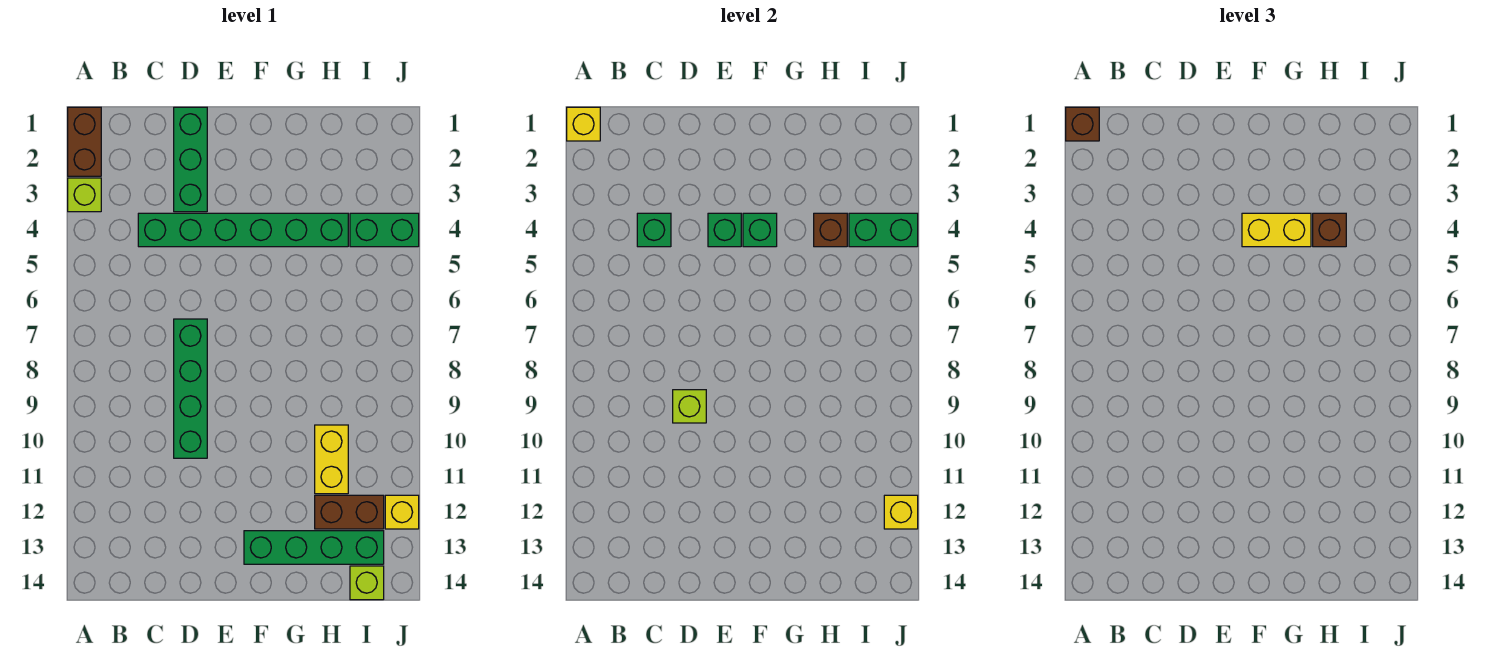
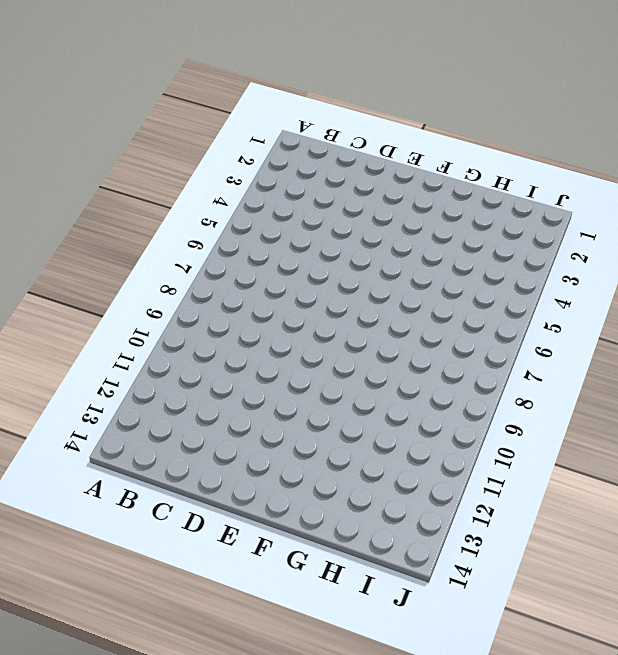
none -> brown brick A1:A2 level 1
none -> lime brick A3 level 1
none -> green brick C4:H4 level 1

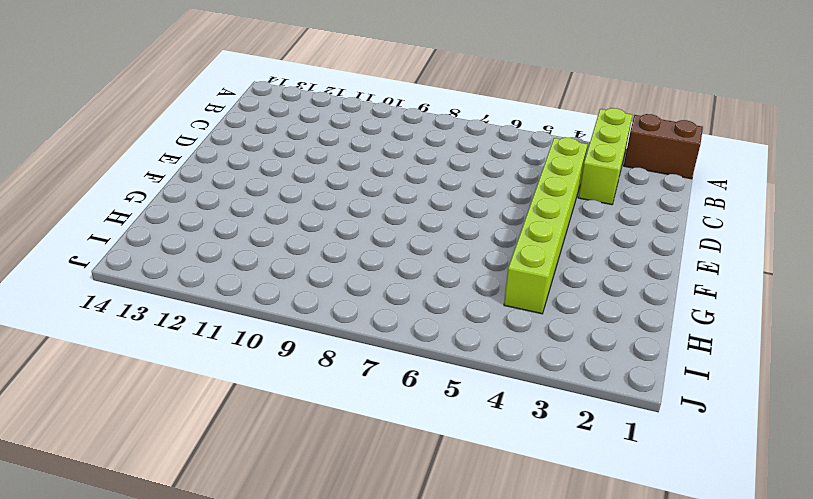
lime brick A3:C3 level 1 -> lime brick A3 level 1
lime brick C4:H4 level 1 -> green brick C4:H4 level 1
none -> green brick D1:D3 level 1
none -> green brick D7:D10 level 1
none -> green brick F13:I13 level 1

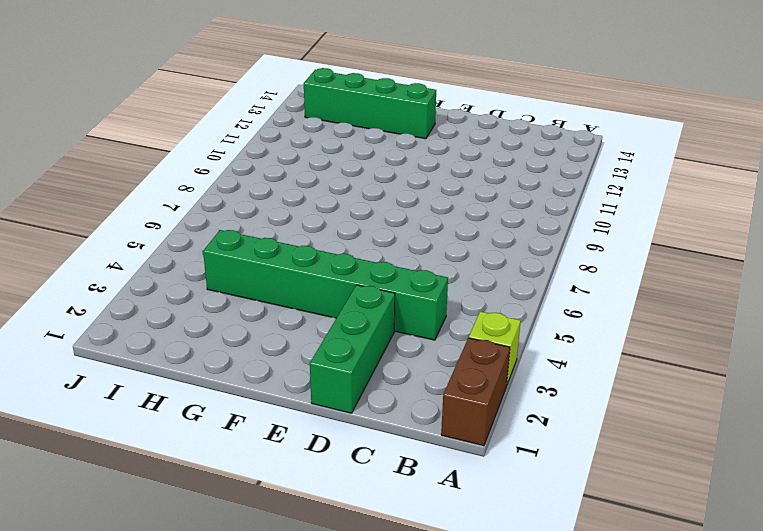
none -> green brick D7:D10 level 1
none -> yellow brick H10:H11 level 1
none -> brown brick H12:I12 level 1

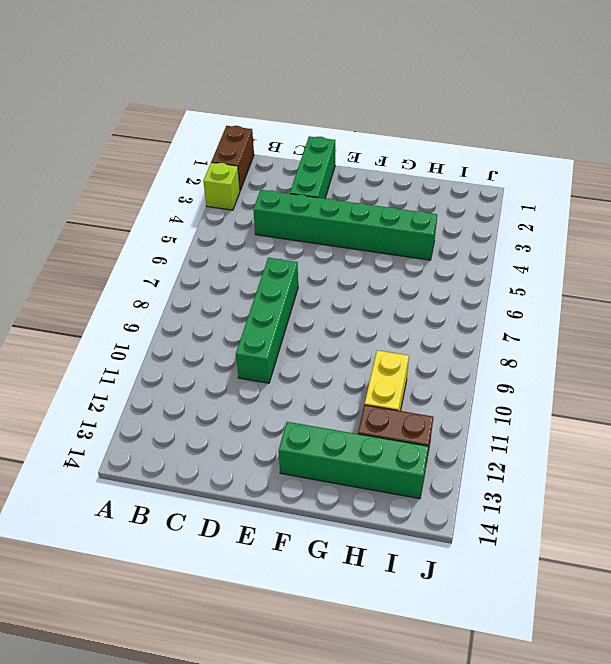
none -> green brick I4:J4 level 1
none -> lime brick I14 level 1
none -> yellow brick J12 level 1

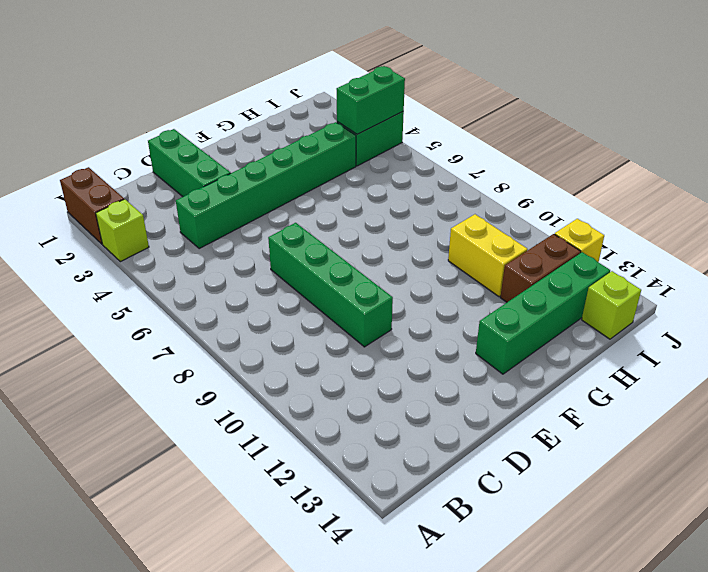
none -> yellow brick A1 level 2
none -> green brick C4 level 2
none -> lime brick D9 level 2

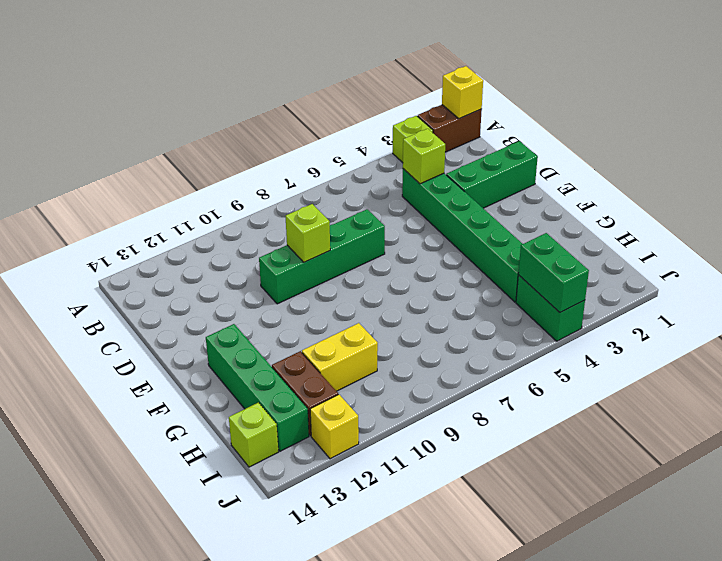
lime brick C4 level 2 -> green brick C4 level 2
none -> green brick E4 level 2
none -> green brick F4 level 2
none -> brown brick H4 level 2

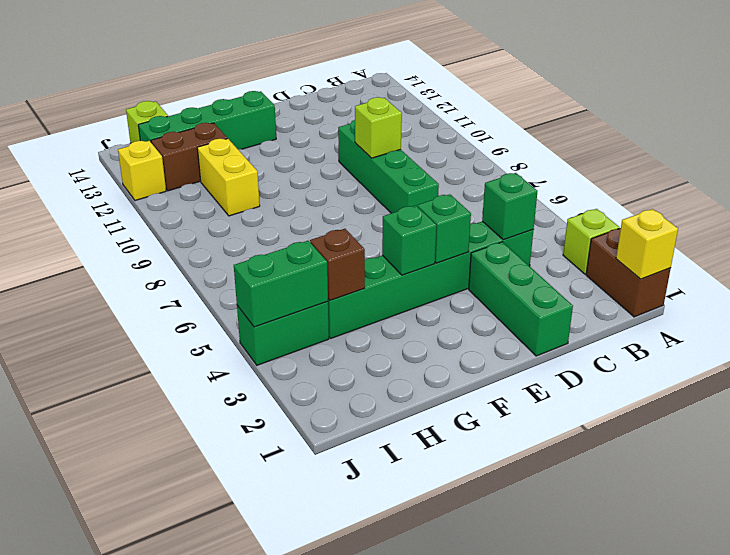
none -> yellow brick J12 level 2
none -> brown brick A1 level 3
none -> yellow brick F4:G4 level 3

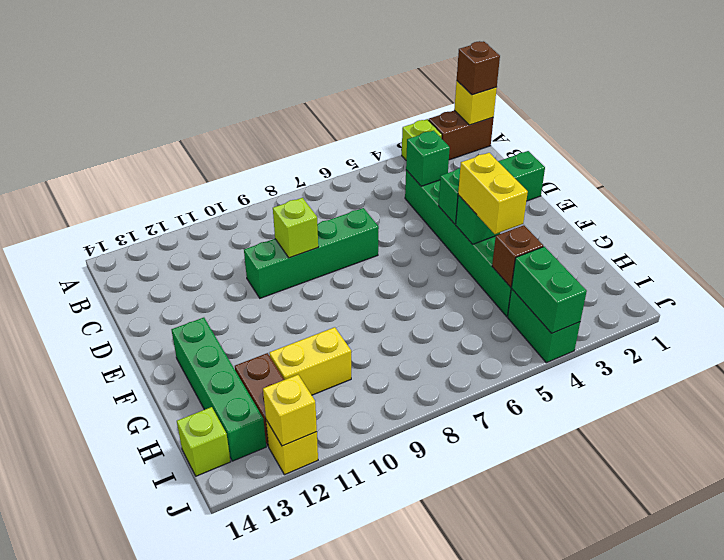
none -> brown brick H4 level 3

